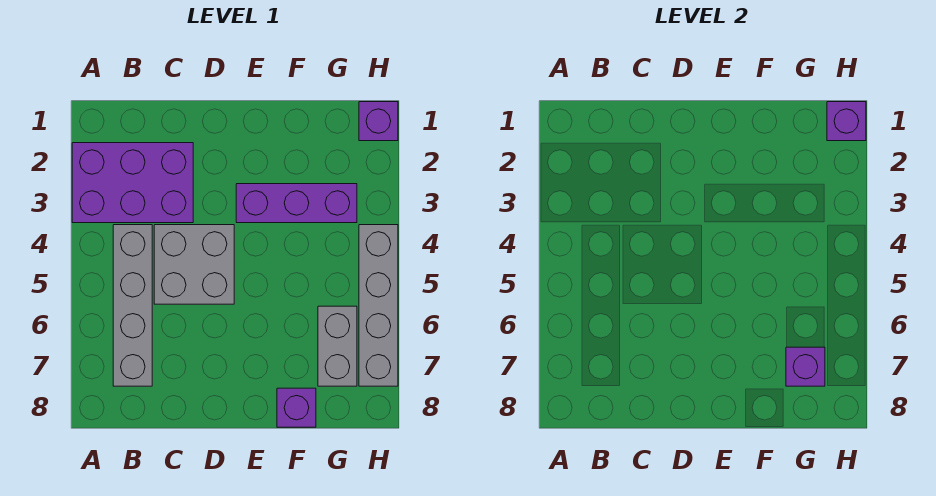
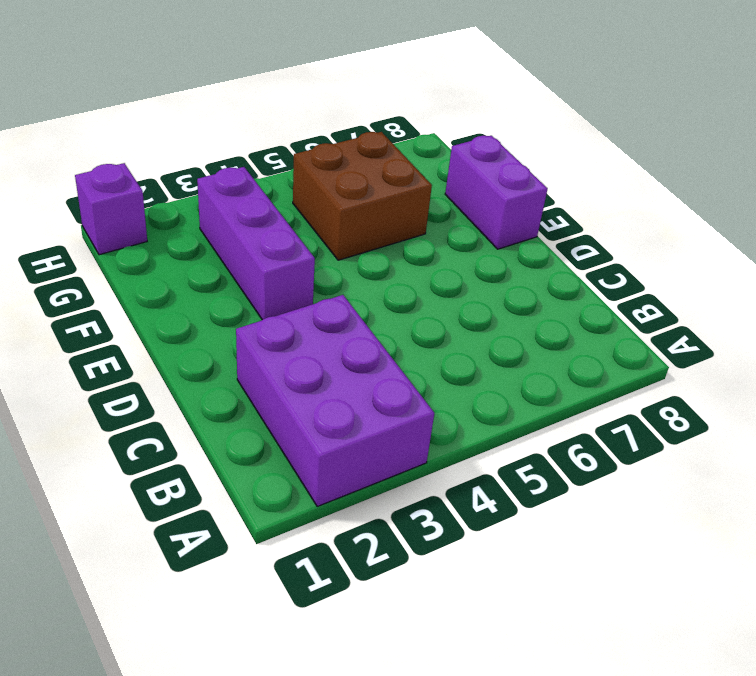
purple brick E8:F8 level 1 -> purple brick F8 level 1
brown brick F5:G6 level 1 -> grey brick G6:G7 level 1
none -> grey brick B4:B7 level 1
none -> grey brick C4:D5 level 1

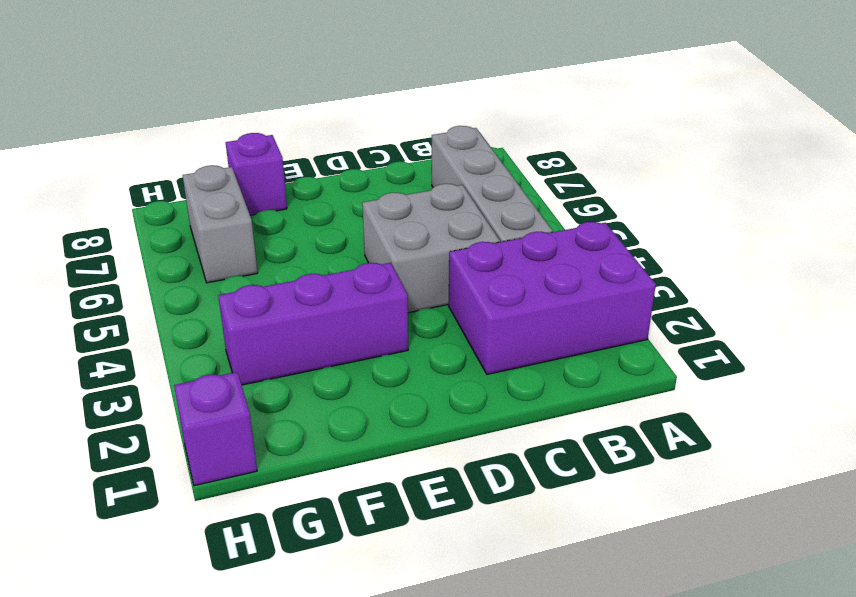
none -> grey brick H4:H7 level 1
none -> purple brick G7 level 2

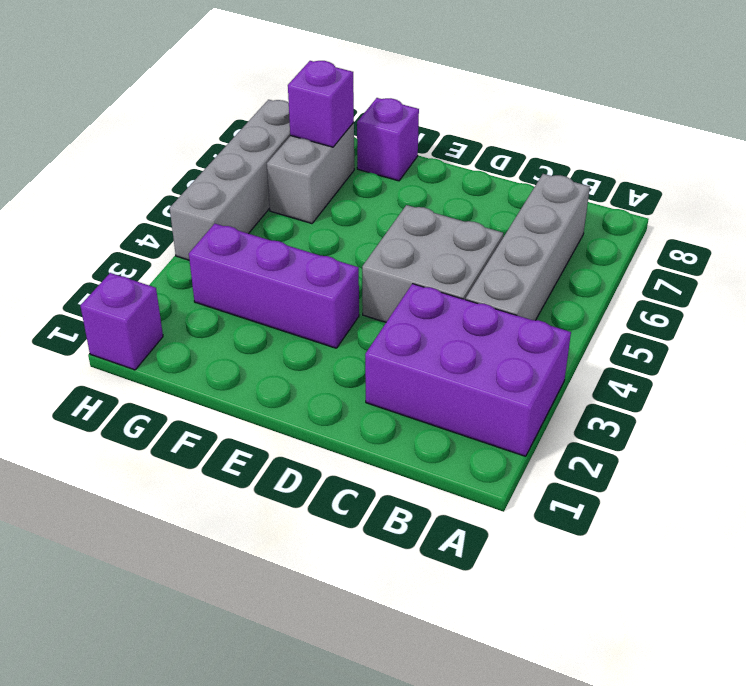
none -> purple brick H1 level 2

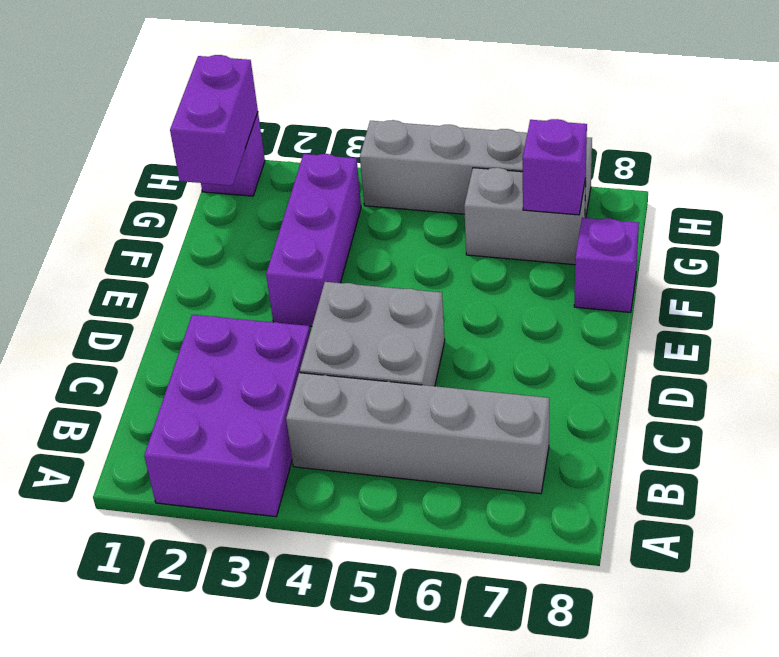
purple brick G1:H1 level 2 -> purple brick H1 level 2

